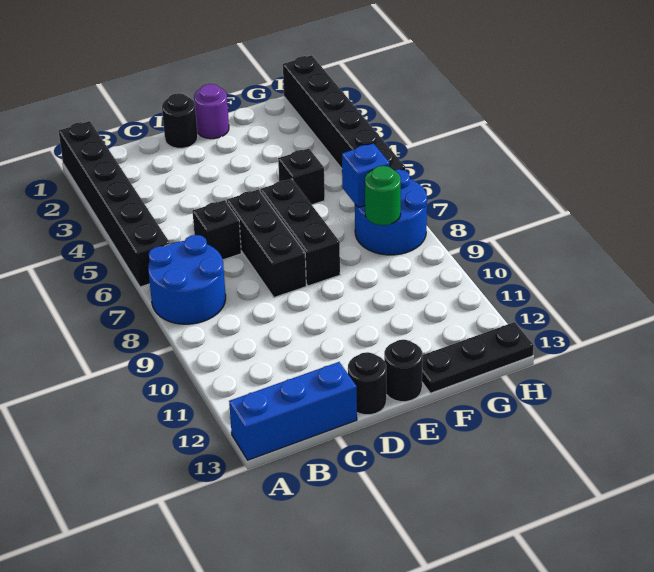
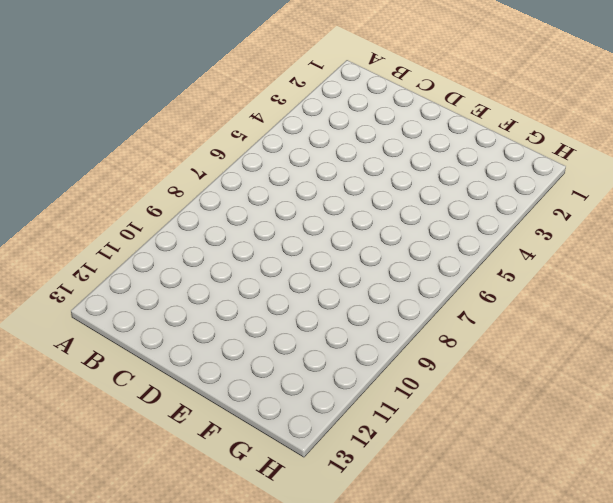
none -> black brick A1:A6 level 1
none -> blue round brick A7:B8 level 1
none -> blue brick A13:C13 level 1

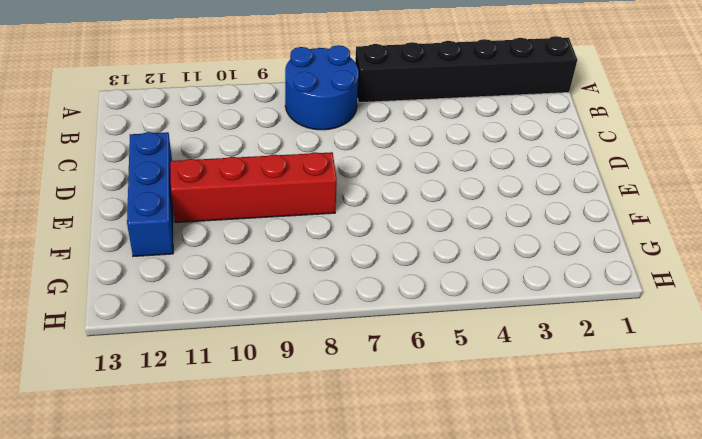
blue brick D12:F12 level 1 -> blue brick A13:C13 level 1
red brick E8:E11 level 1 -> black brick E6:E8 level 1
none -> black brick C6 level 1
none -> black round brick D1 level 1
none -> black brick D6:D8 level 1

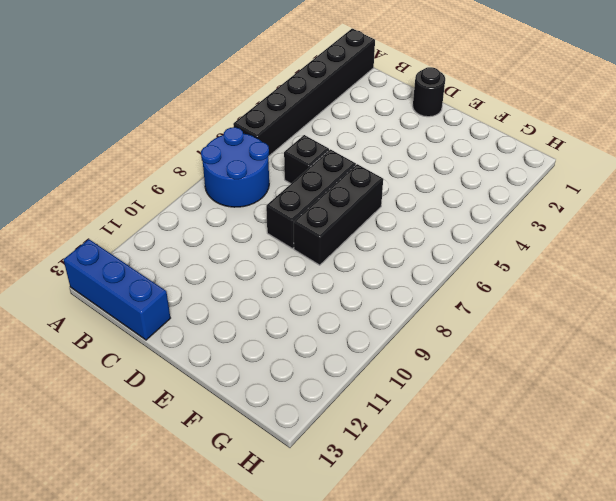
none -> black round brick D13 level 1
none -> purple round brick E1 level 1
none -> black round brick E13 level 1

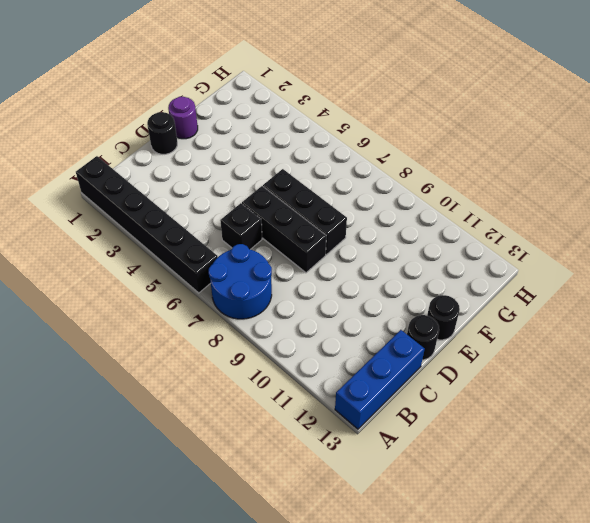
none -> black brick F5 level 1
none -> black plate F13:H13 level 1
none -> blue round brick G7:H8 level 1

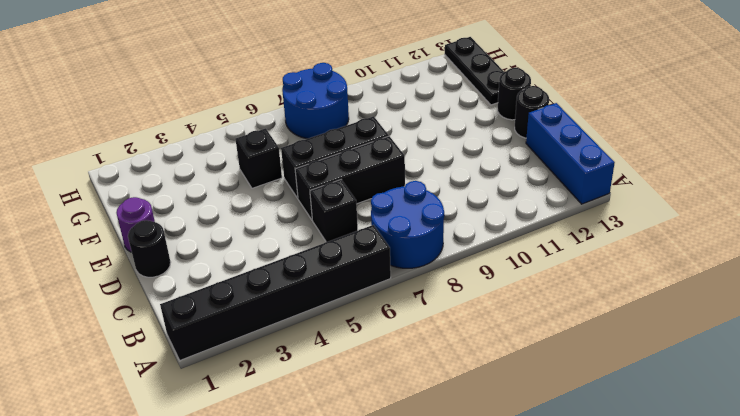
none -> black brick H1:H6 level 1
none -> blue brick G7 level 2
none -> green round brick G8 level 2

